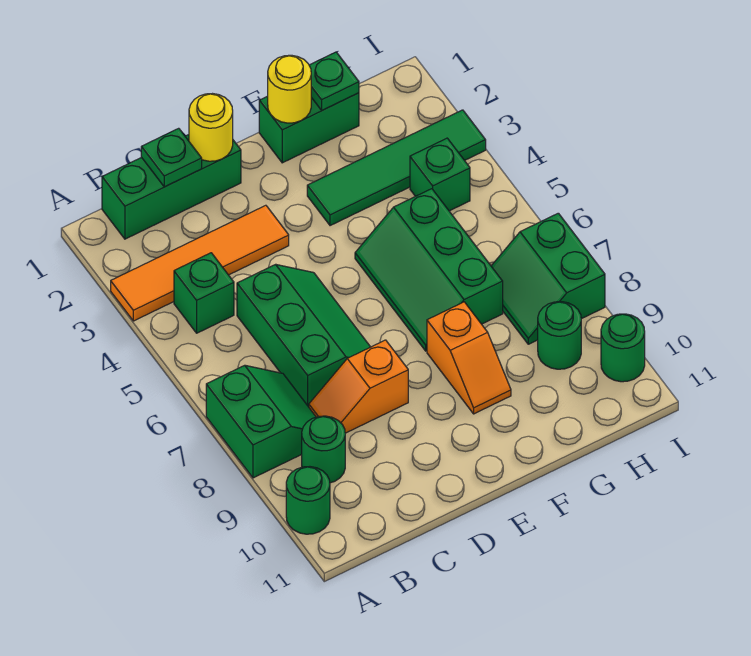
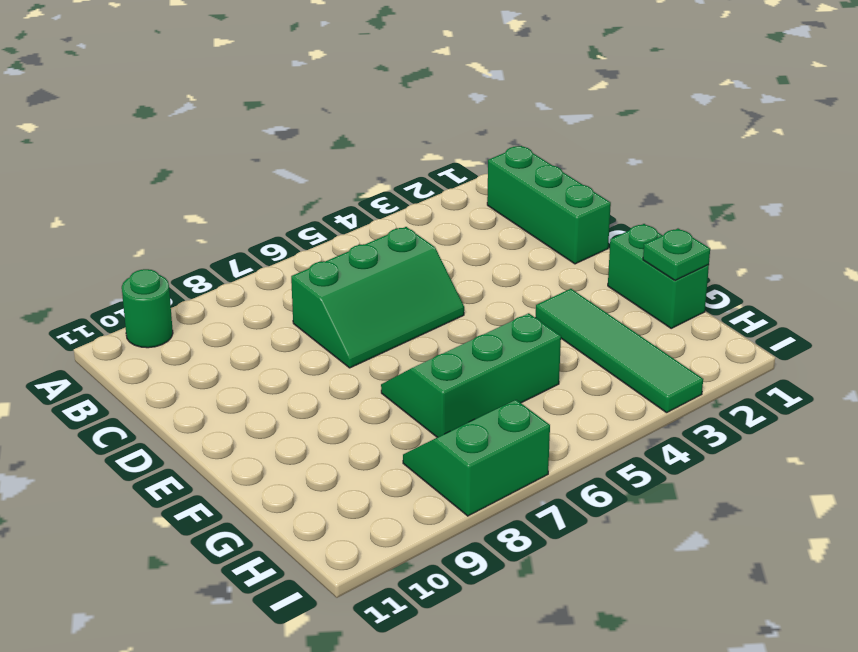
none -> orange tile A3:D3 level 1
none -> green slope A7:B8 level 1 top A
none -> green brick B4 level 1

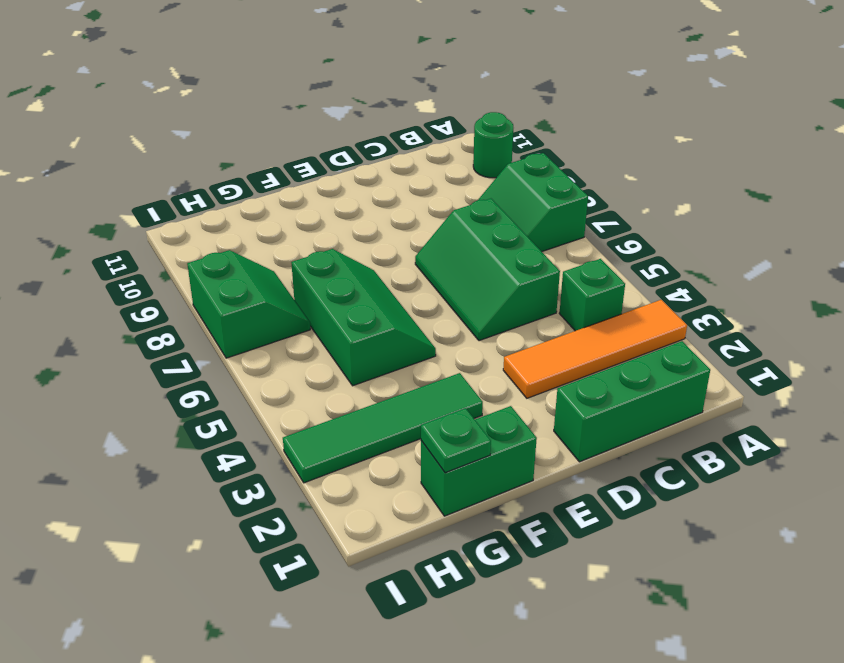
none -> green round brick B9 level 1
none -> orange slope C8:D8 level 1 top D
none -> orange slope F8:F9 level 1 top 8

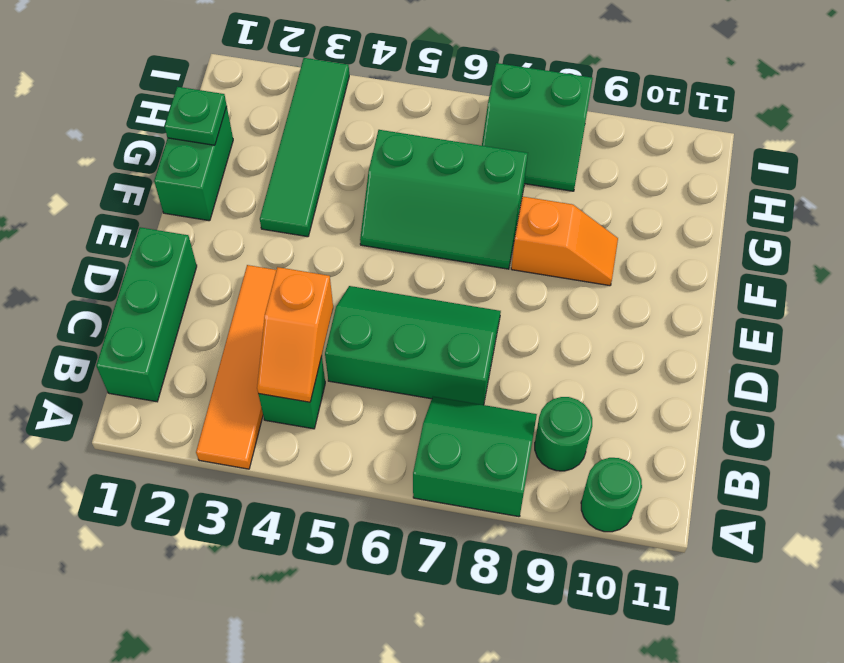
orange slope B4:C4 level 2 top C -> orange slope C8:D8 level 1 top D
none -> green brick H4 level 1
none -> green round brick H9 level 1
none -> green round brick I10 level 1

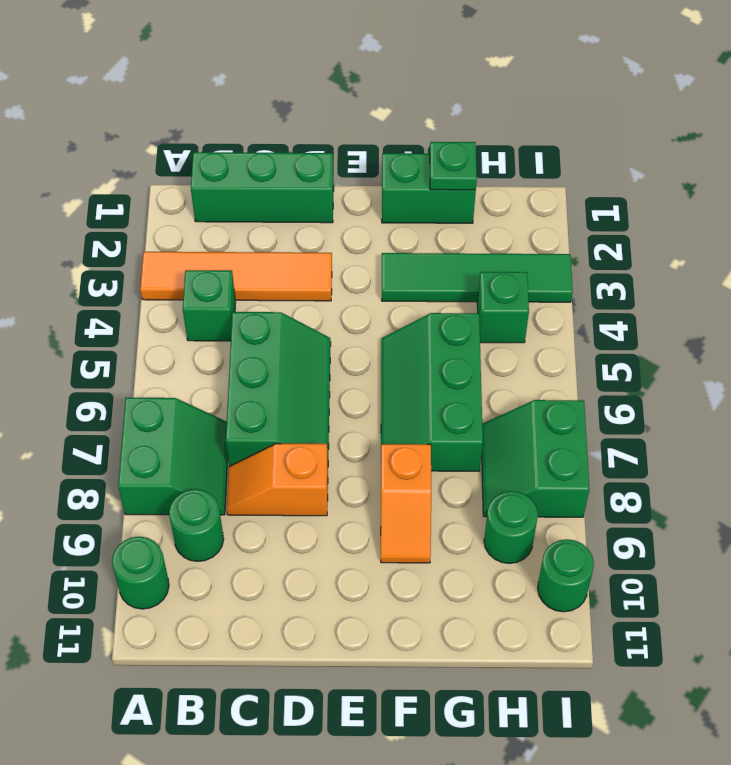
none -> green plate C1 level 2
none -> yellow round brick D1 level 2
none -> yellow round brick F1 level 2

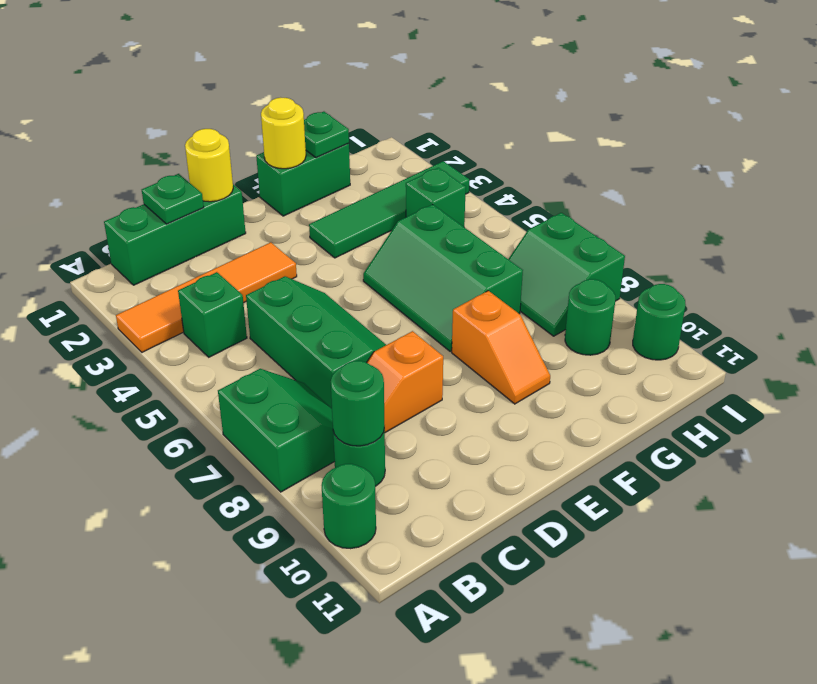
green round brick B9 level 2 -> none

